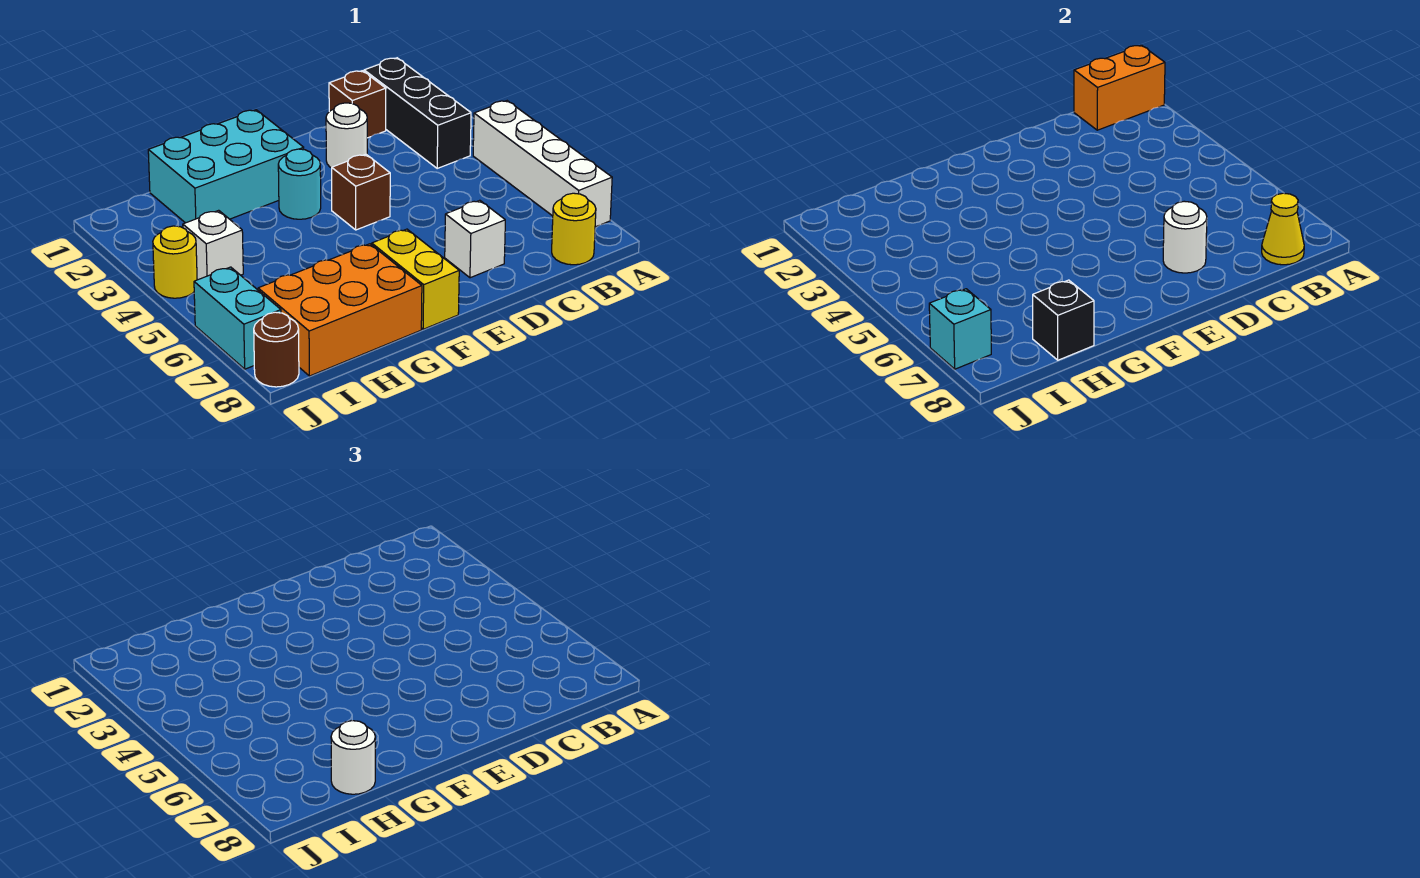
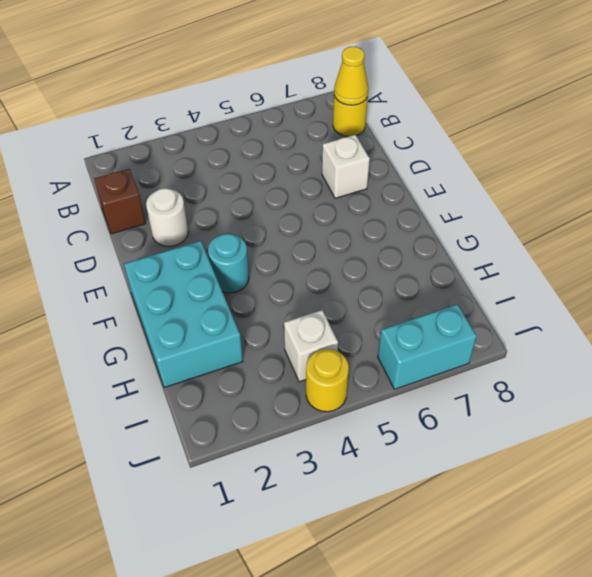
none -> white brick A4:A7 level 1
none -> black brick B1:B3 level 1
none -> brown brick E4 level 1

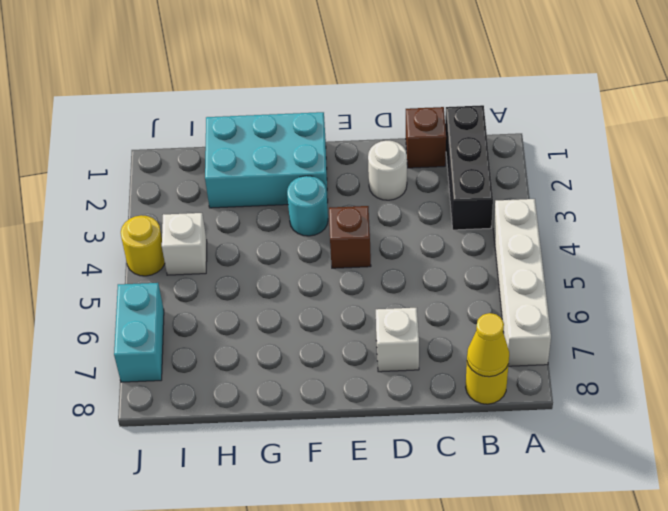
none -> yellow brick F7:F8 level 1
none -> orange brick G7:I8 level 1
none -> brown round brick J8 level 1

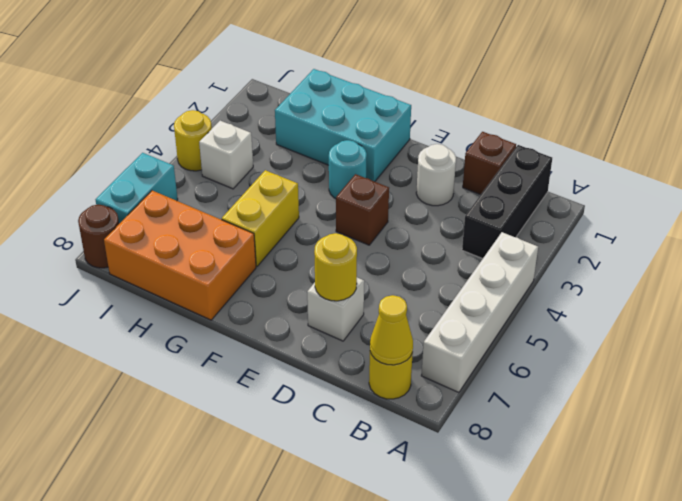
yellow round brick D7 level 2 -> white round brick D7 level 2
yellow brick G5:G6 level 1 -> yellow brick F7:F8 level 1
none -> orange brick A1:B1 level 2
none -> black brick H8 level 2
none -> cyan brick J7 level 2

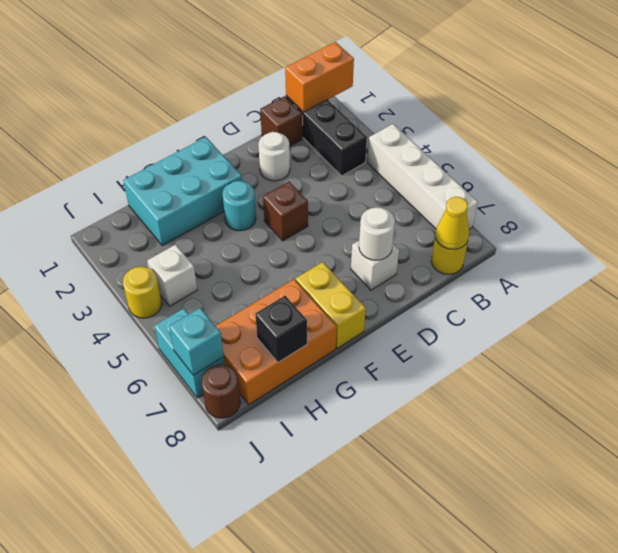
none -> white round brick H8 level 3

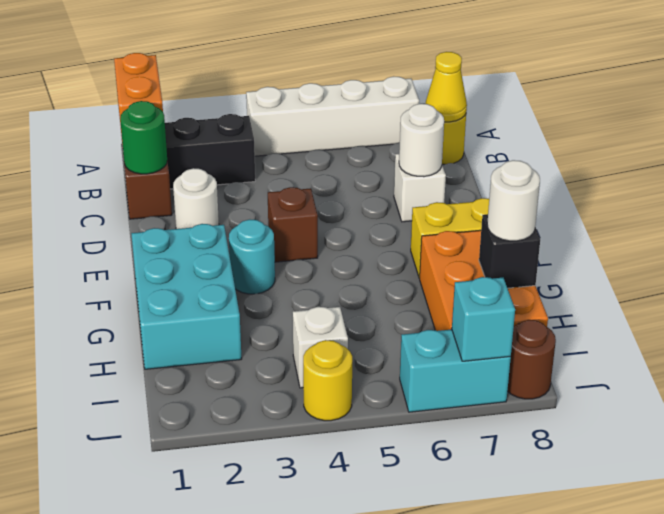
green round brick C1 level 2 -> none

